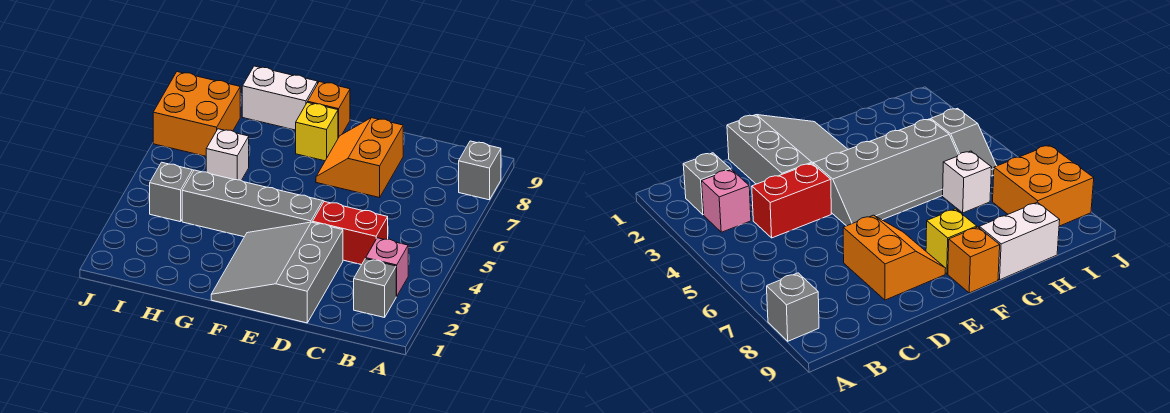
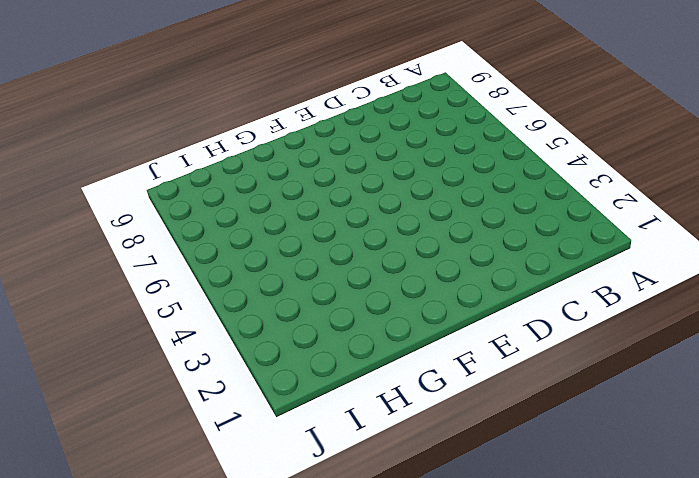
none -> grey brick A8 level 1
none -> grey brick B2 level 1
none -> pink brick B3 level 1

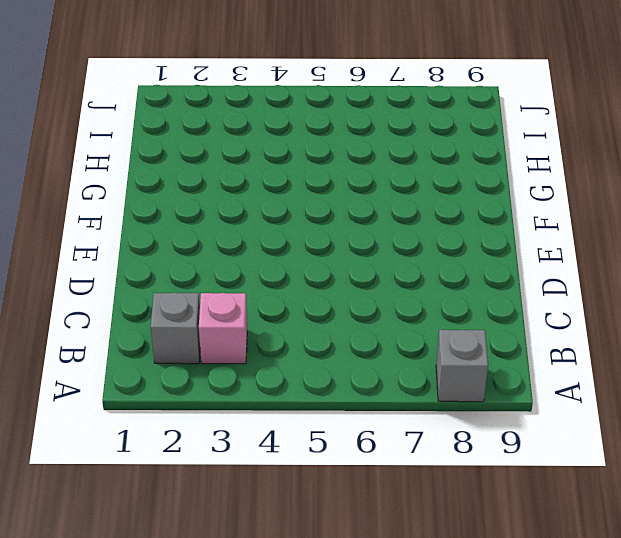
none -> red brick C4:D4 level 1
none -> grey slope D1:F3 level 1 top D
none -> orange slope D7:E8 level 1 top D

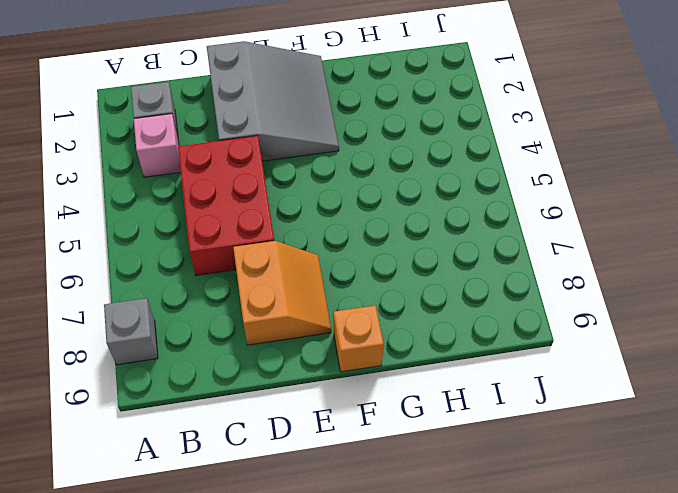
red brick C4:D6 level 1 -> red brick C4:D4 level 1
none -> grey slope E4:H5 level 1 top 4
none -> yellow brick F8 level 1
none -> white brick G9:H9 level 1

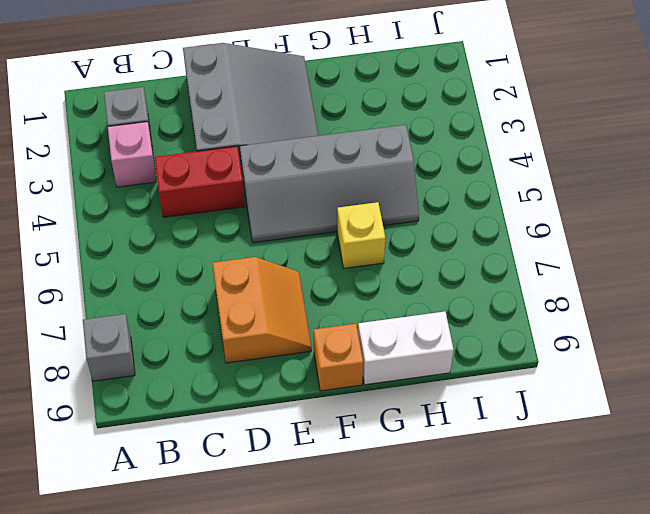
yellow brick G6 level 1 -> yellow brick F8 level 1
none -> white brick H6 level 1
none -> grey slope I4:I5 level 1 top 4
none -> orange brick I7:J8 level 1

